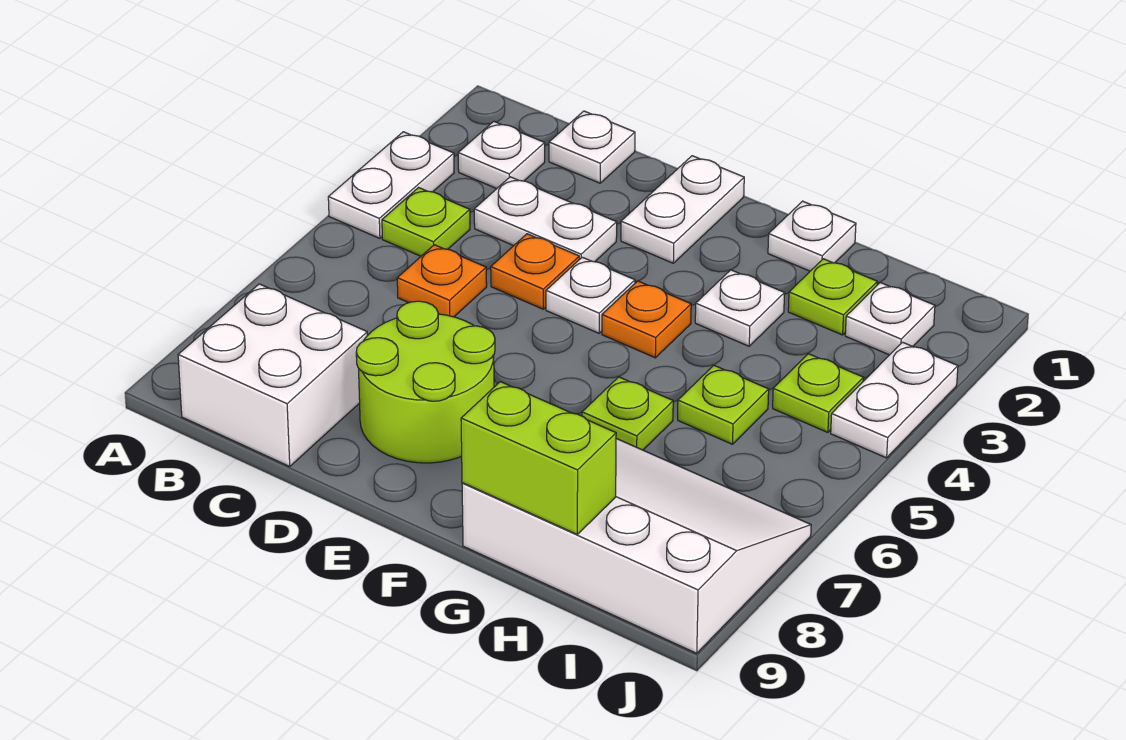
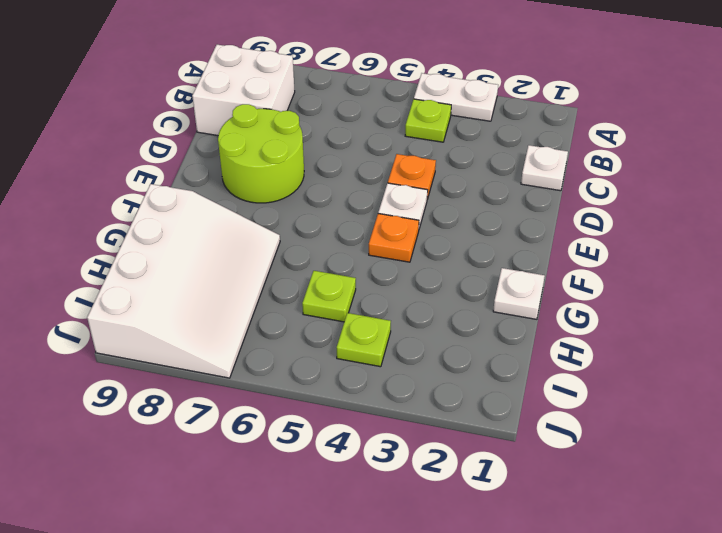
none -> white plate B2 level 1
none -> white plate C3:D3 level 1
none -> orange plate C5 level 1

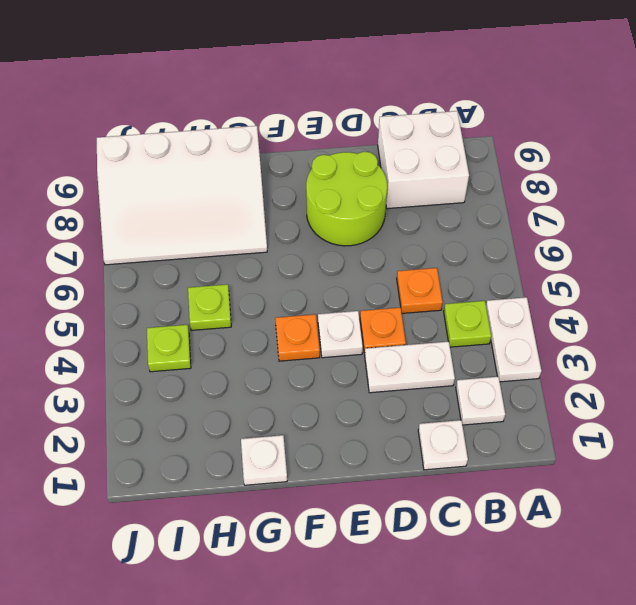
none -> white plate E1:E2 level 1
none -> white plate G3 level 1
none -> lime plate G6 level 1

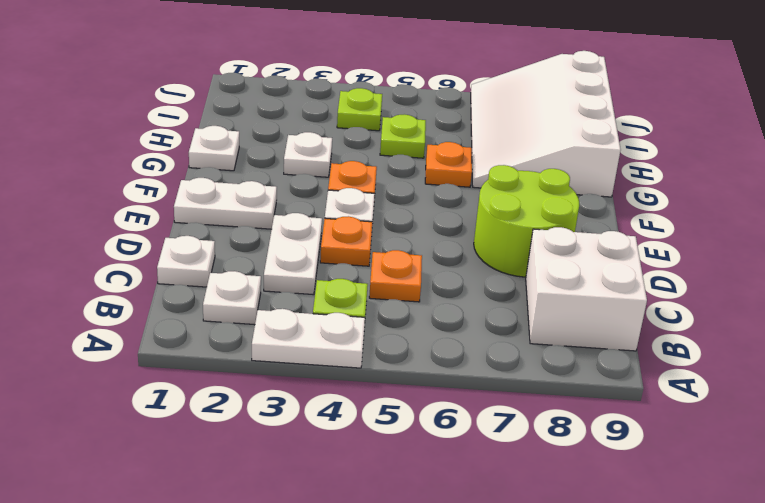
orange plate G6 level 1 -> lime plate G6 level 1
none -> lime plate H2 level 1
none -> white plate I2 level 1
none -> white plate J3:J4 level 1

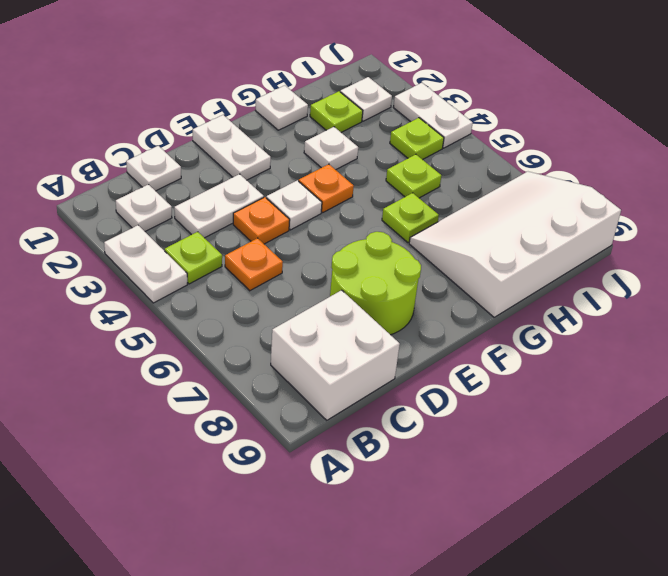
none -> lime brick G9:H9 level 2

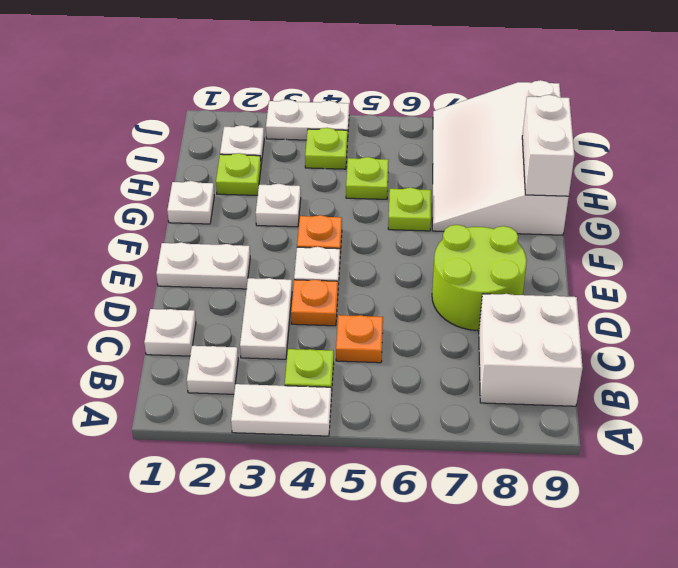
white brick G9:H9 level 2 -> lime brick G9:H9 level 2

